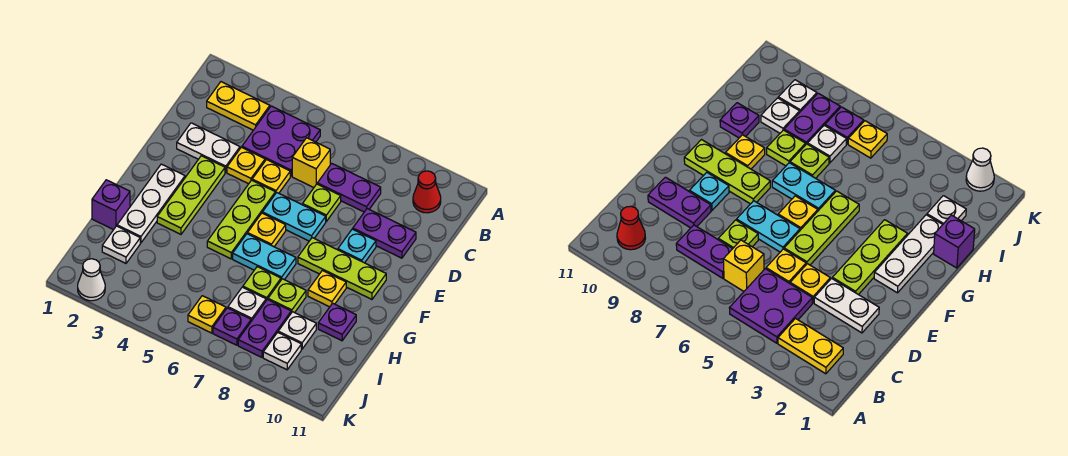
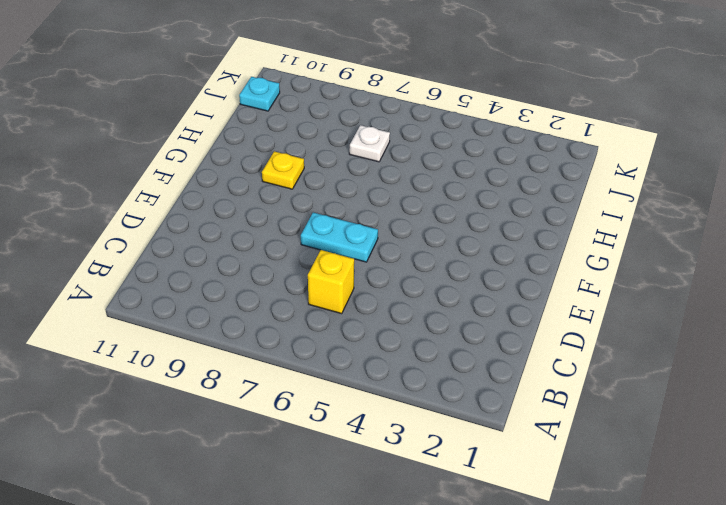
cyan plate J11 level 1 -> cyan plate E9 level 1
none -> yellow plate B2:B3 level 1
none -> purple plate B4:C5 level 1
none -> red cone B10 level 1
none -> purple plate C7:C8 level 1

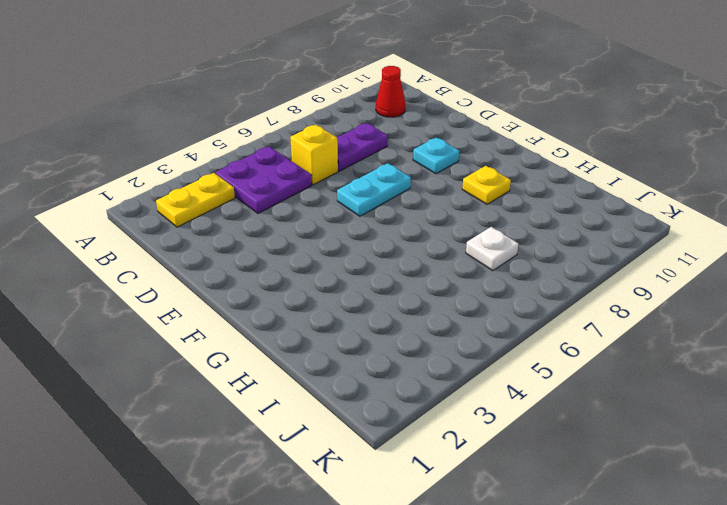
none -> white plate D2:D3 level 1
none -> yellow plate D4 level 1
none -> yellow plate D5 level 1
none -> lime plate D7 level 1

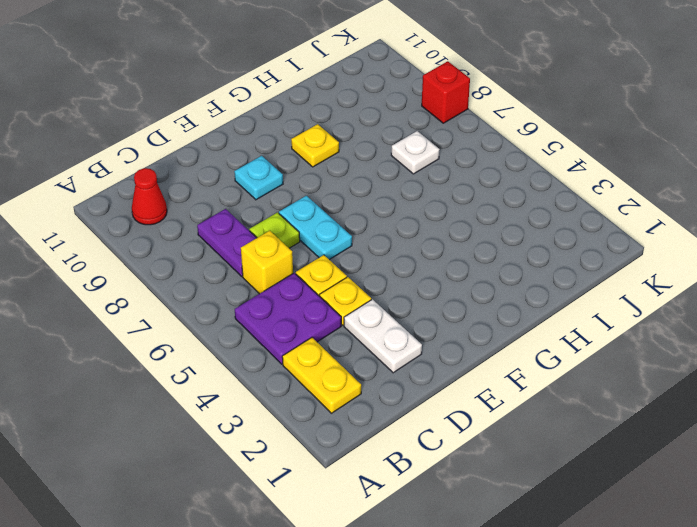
red brick K8 level 1 -> none
none -> purple plate D9:D10 level 1
none -> lime plate E3:G3 level 1
none -> lime plate E5:G5 level 1
none -> white plate F2:H2 level 1

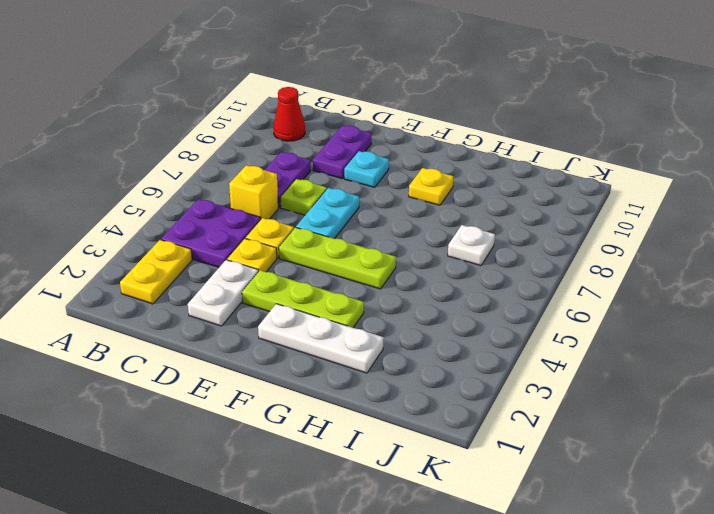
none -> yellow plate F6 level 1
none -> lime plate F8:F10 level 1
none -> cyan plate G6:G7 level 1
none -> purple brick H1 level 1

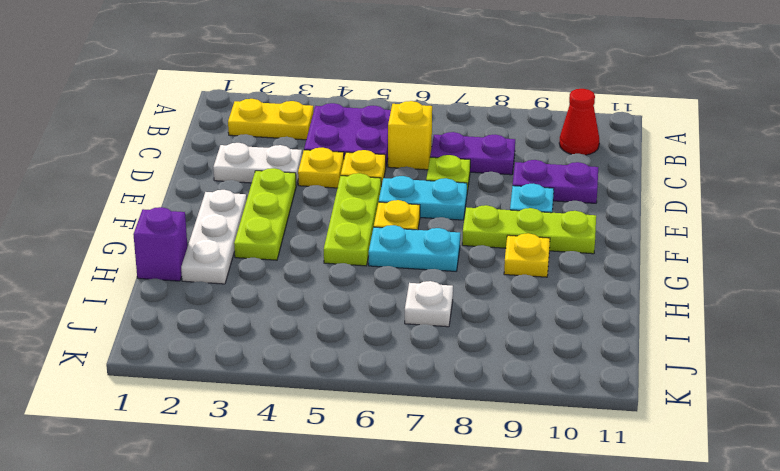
none -> lime plate H7 level 1
none -> lime plate H8 level 1
none -> purple plate H10 level 1
none -> white plate I2 level 1

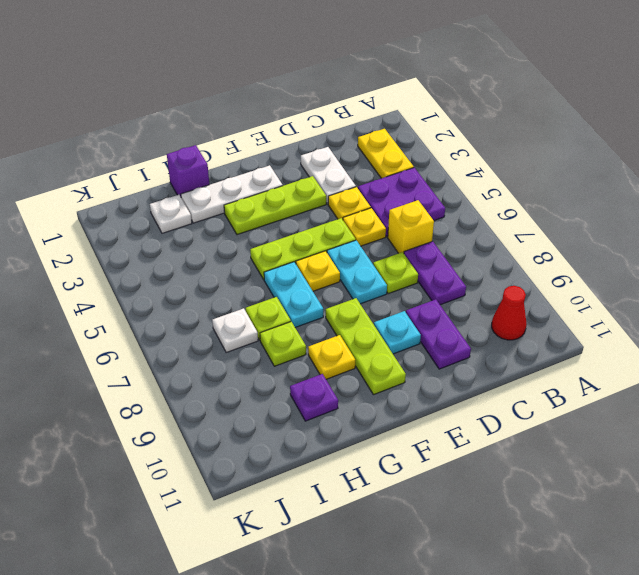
none -> purple plate I8:J8 level 1
none -> white plate I9 level 1
none -> yellow plate J6 level 1
none -> purple plate J7 level 1

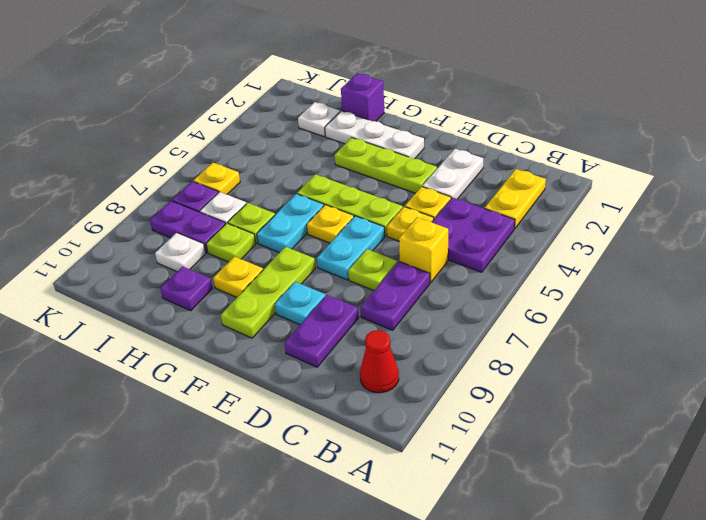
none -> white plate J9 level 1
none -> white cone K2 level 1

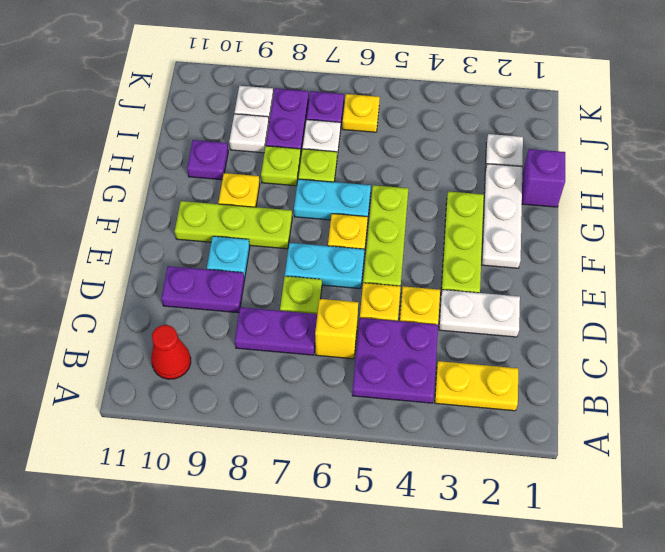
none -> white cone K2 level 1

